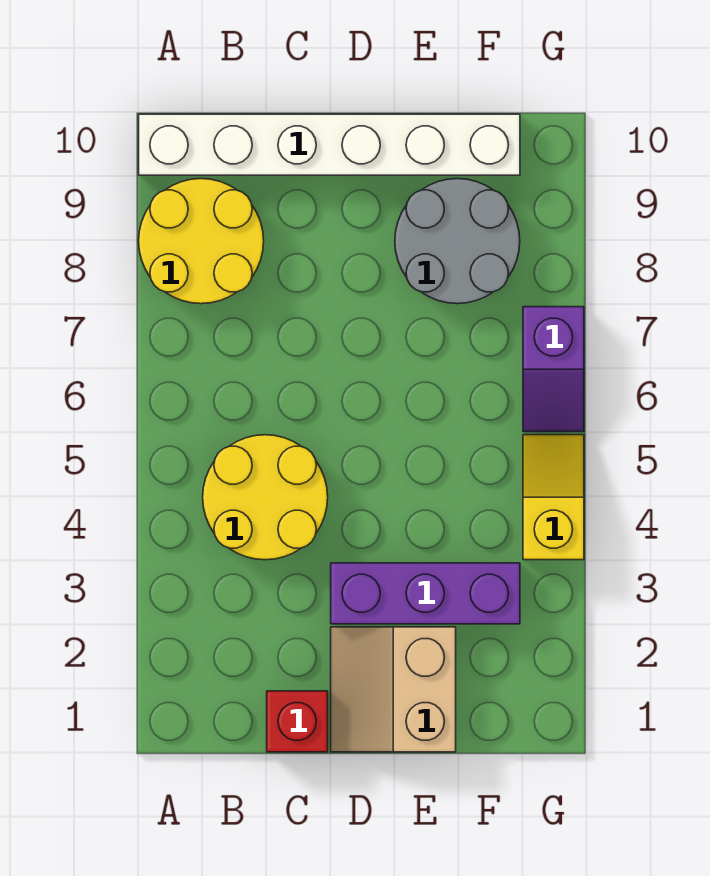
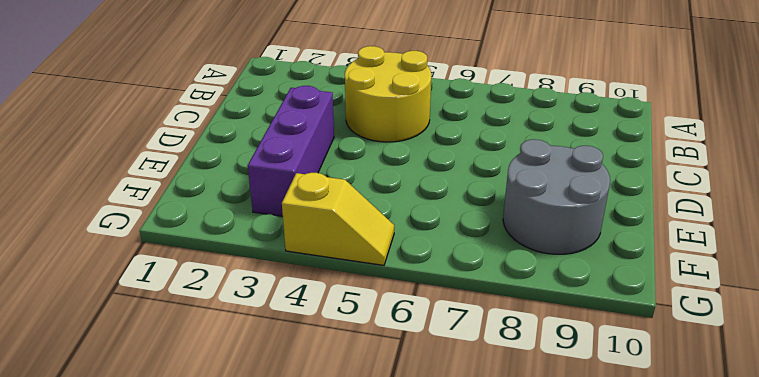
none -> yellow round brick A8:B9 level 1
none -> white brick A10:F10 level 1

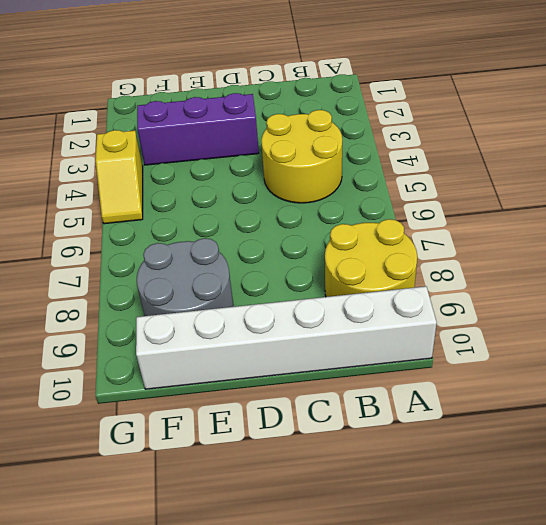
none -> red brick C1 level 1
none -> tan slope D1:E2 level 1 top E

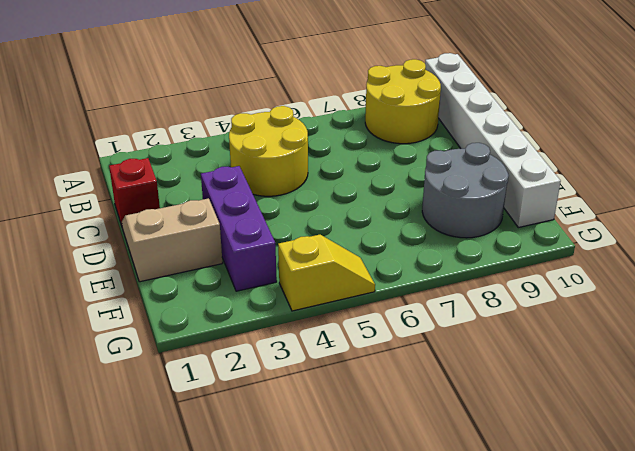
none -> purple slope G6:G7 level 1 top 7

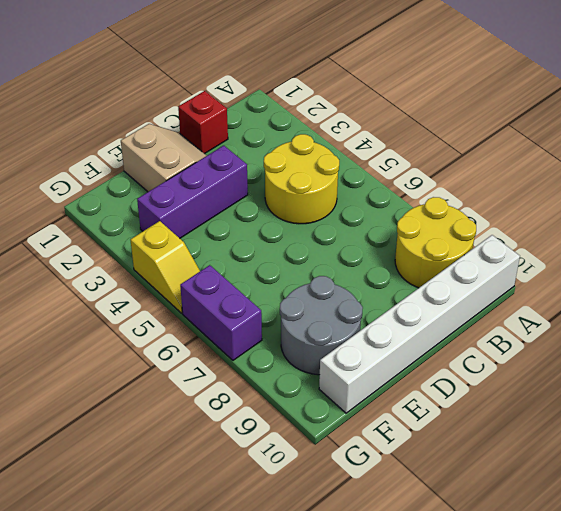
purple brick G6:G7 level 1 -> purple slope G6:G7 level 1 top 7

